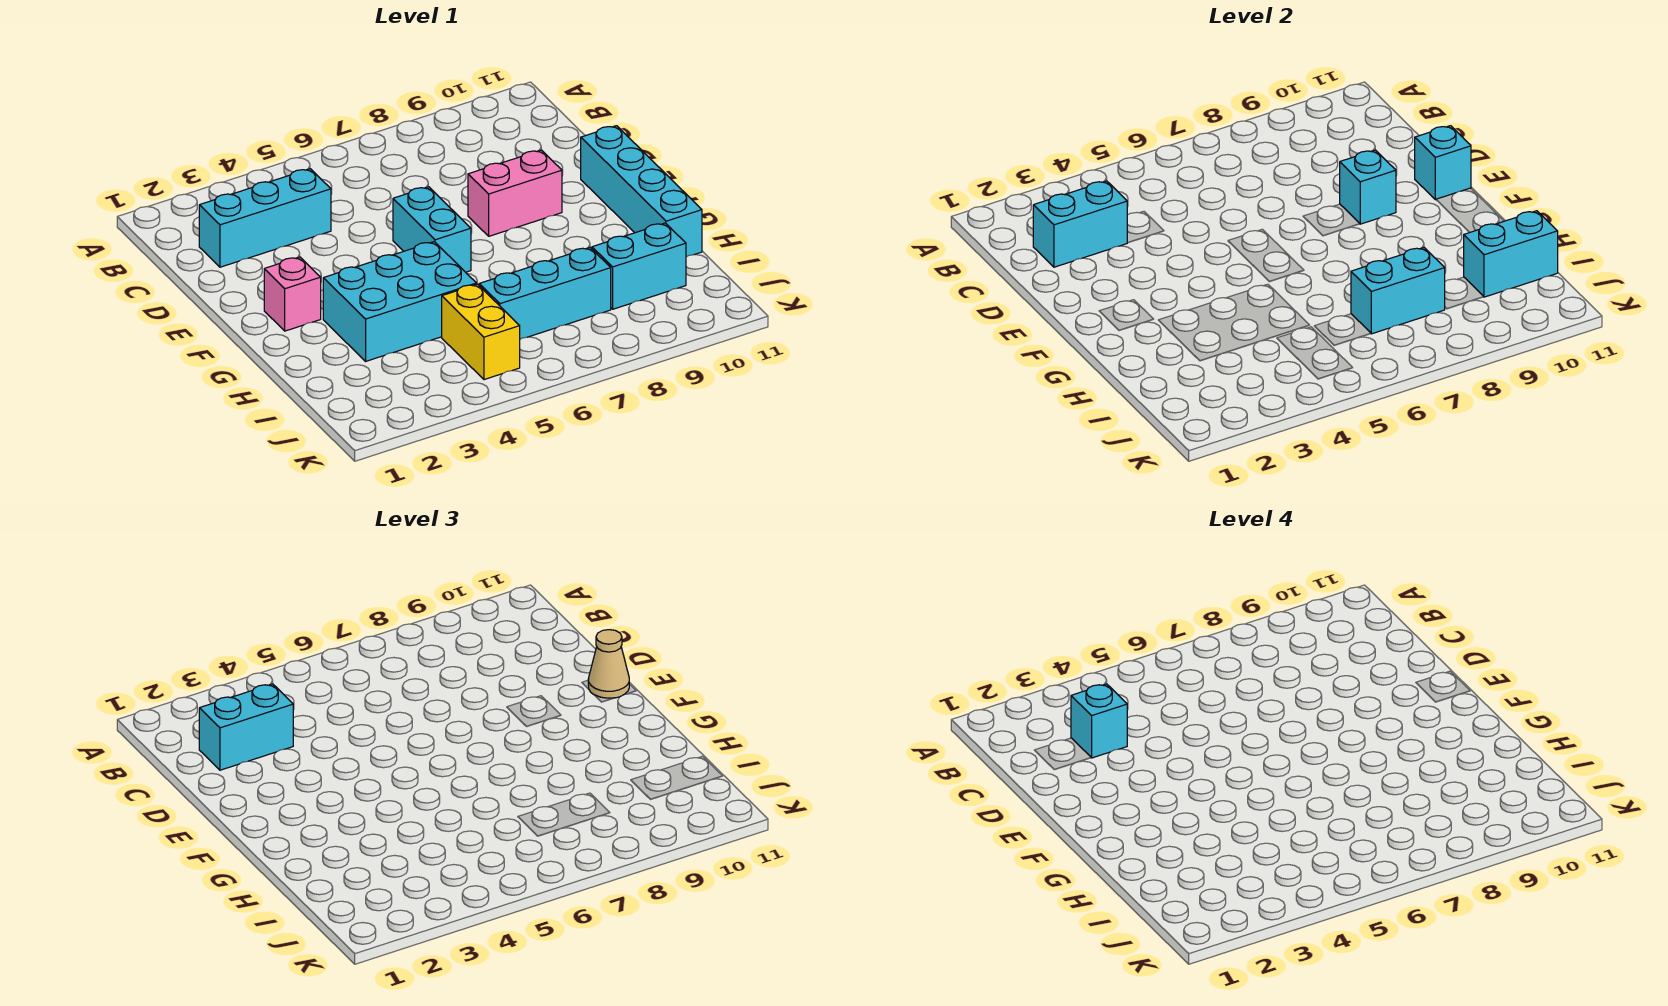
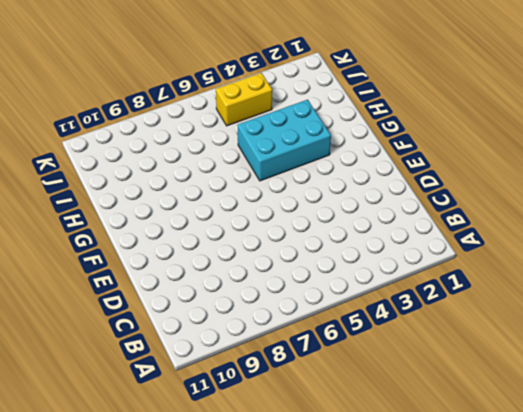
yellow brick J4:J5 level 1 -> yellow brick I5:J5 level 1
none -> cyan brick C2:C4 level 1
none -> cyan brick E6:F6 level 1
none -> pink brick E8:E9 level 1

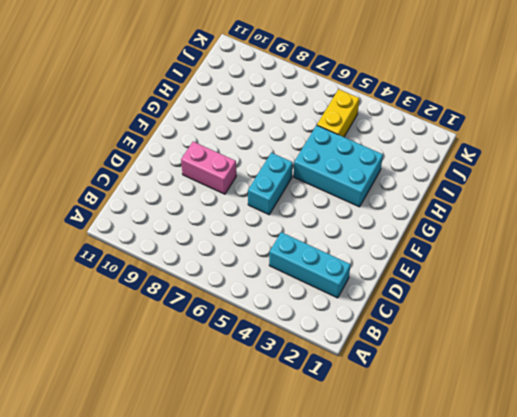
none -> cyan brick E11:H11 level 1
none -> pink brick F2 level 1
none -> cyan brick I6:I8 level 1

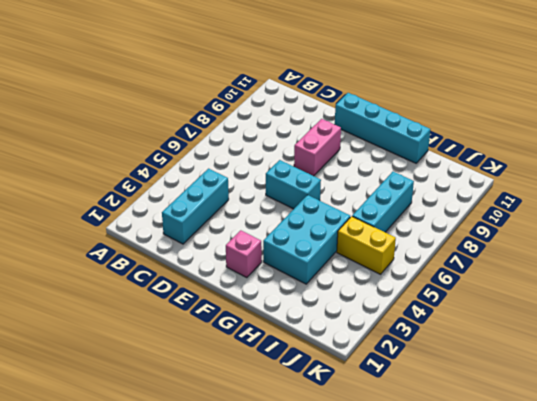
none -> cyan brick I9:I10 level 1
none -> cyan brick C2:C3 level 2
none -> cyan brick E9 level 2

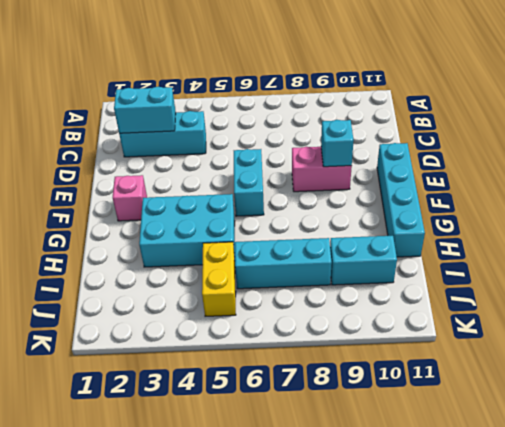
none -> cyan brick E11 level 2
none -> cyan brick I7:I8 level 2
none -> cyan brick I10:I11 level 2

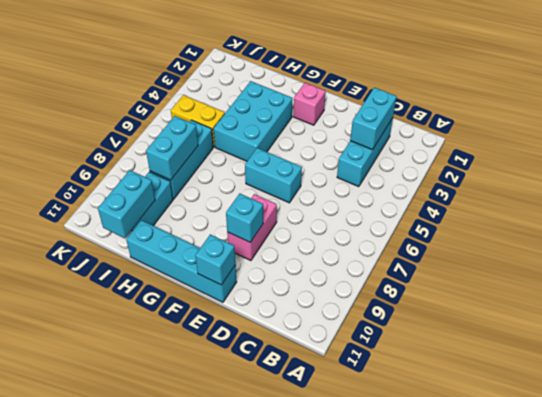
none -> cyan brick C2:C3 level 3
none -> tan cone E11 level 3
none -> cyan brick C3 level 4

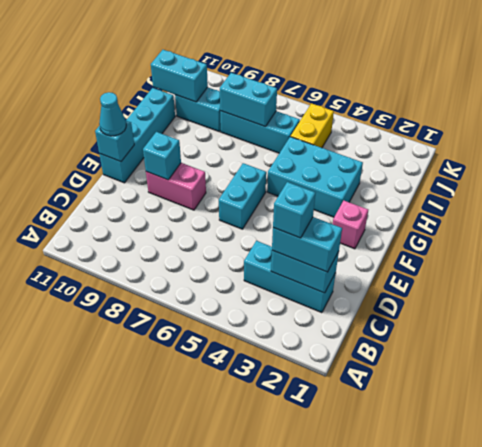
cyan cone E11 level 3 -> tan cone E11 level 3

